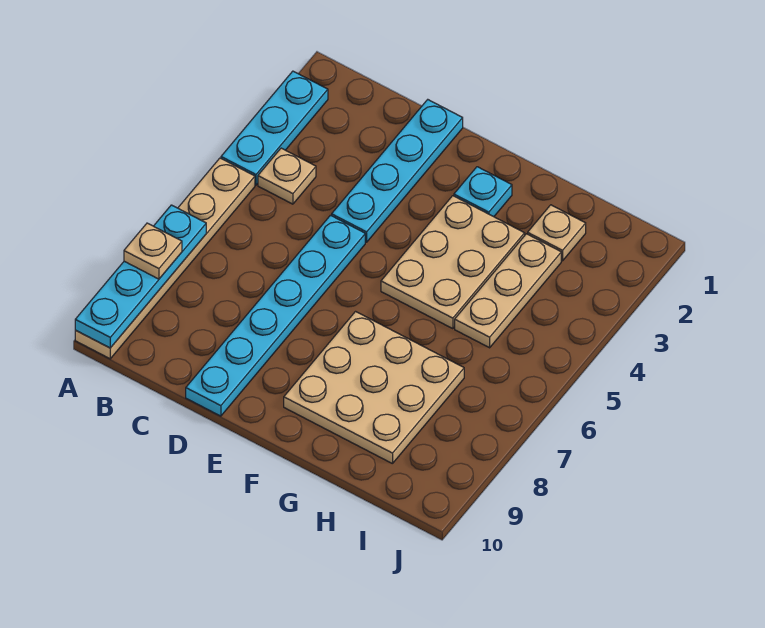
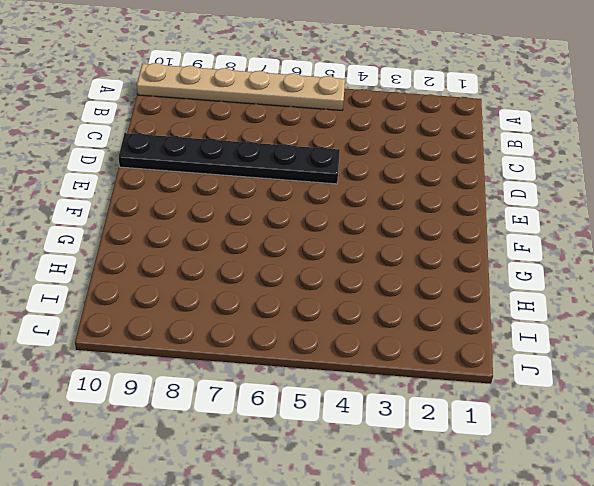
black plate D5:D10 level 1 -> cyan plate D5:D10 level 1
none -> cyan plate A2:A4 level 1
none -> tan plate B4 level 1
none -> cyan plate D1:D4 level 1

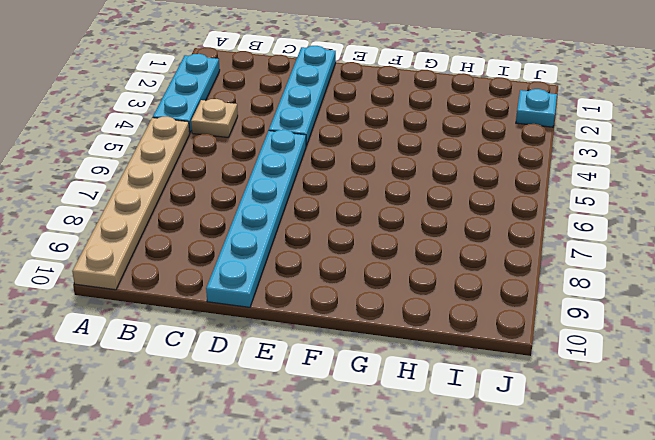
cyan plate J2 level 1 -> cyan plate F2 level 1
none -> tan plate F3:G5 level 1
none -> tan plate F7:H9 level 1
none -> tan plate H2 level 1

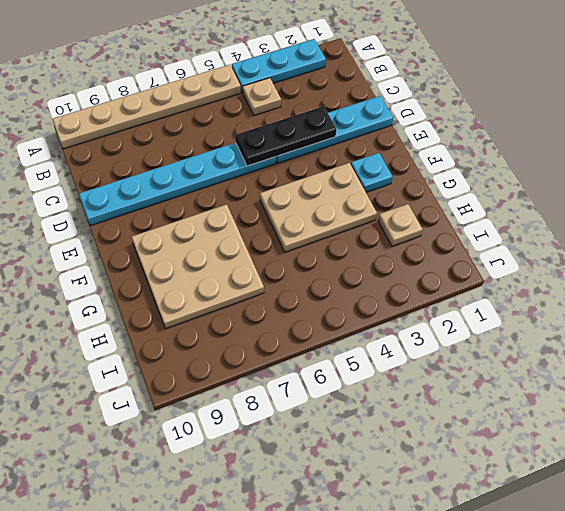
black plate D3:D5 level 2 -> none
none -> tan plate H3:H5 level 1
none -> cyan plate A7:A10 level 2
none -> tan plate A8 level 3

